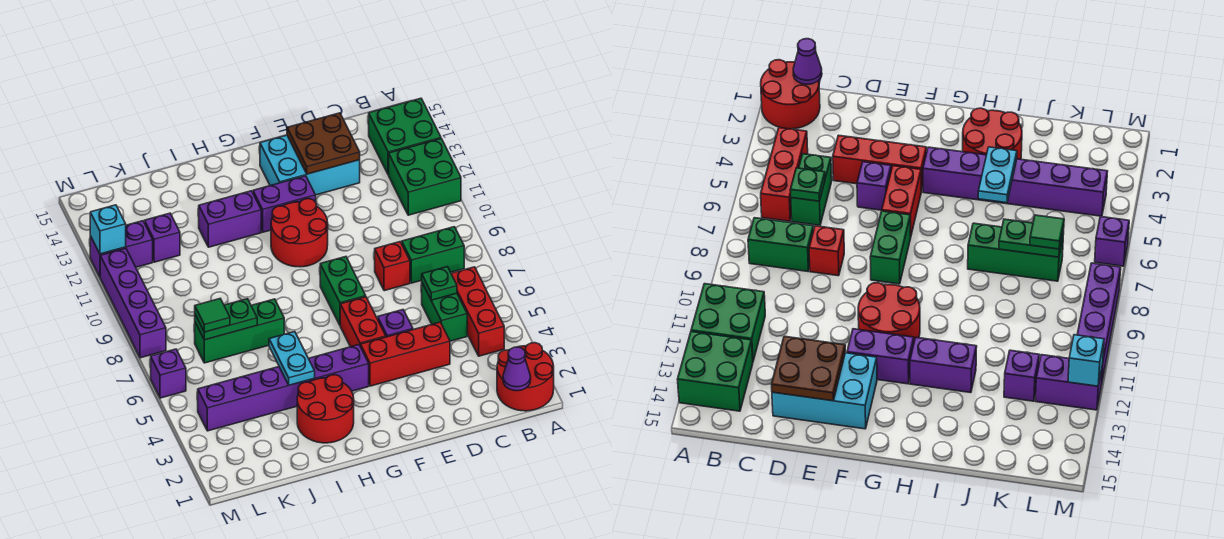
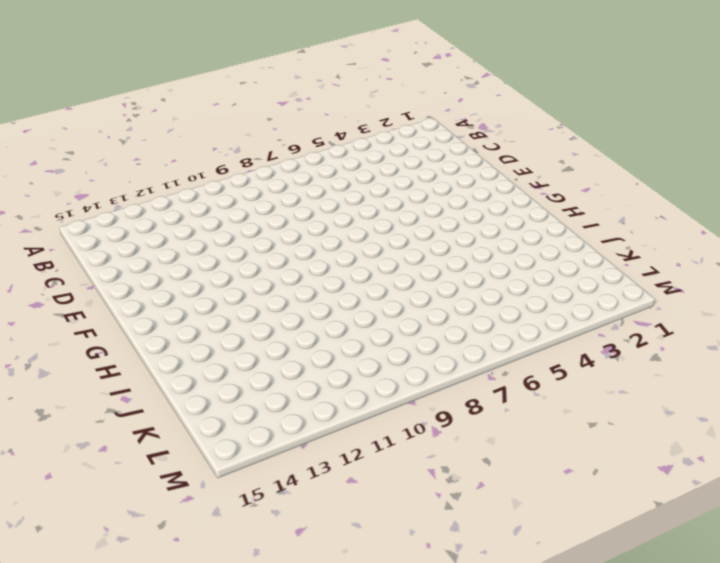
none -> red round brick A1:B2 level 1
none -> green brick A11:B12 level 1
none -> green brick A13:B14 level 1

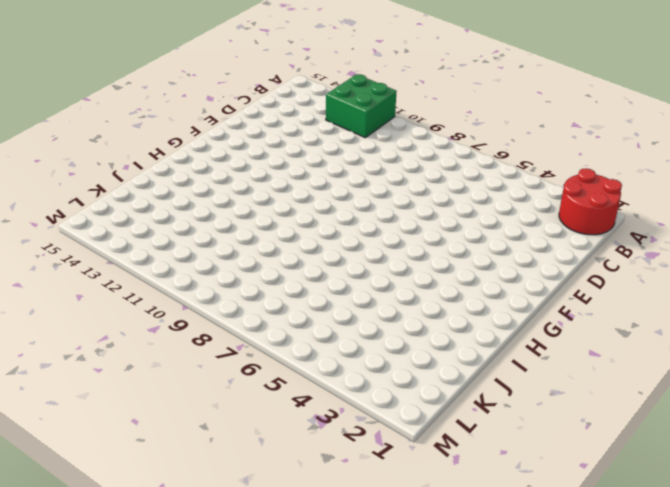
none -> green brick A13:B14 level 1
none -> red brick B4:B6 level 1
none -> green brick B8:C8 level 1

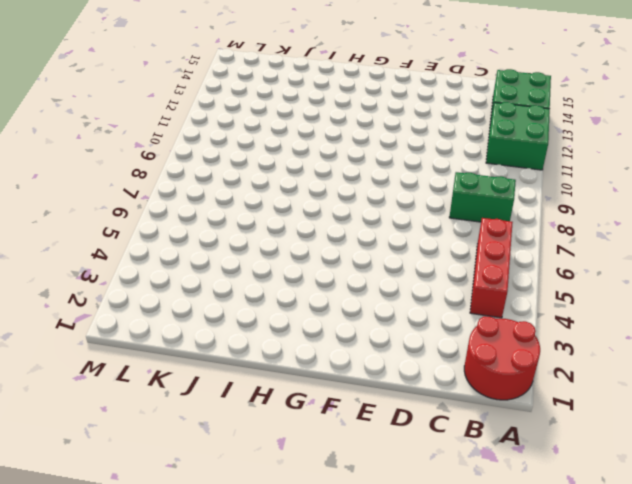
none -> green brick C5:C6 level 1
none -> red brick D4:F4 level 1
none -> red brick D8 level 1

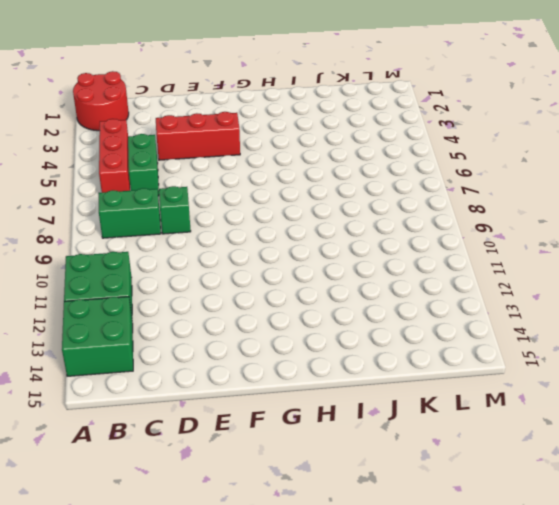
green brick D8 level 1 -> red brick D8 level 1
none -> cyan brick D13:F14 level 1
none -> purple brick E5 level 1
none -> red brick F5:F6 level 1

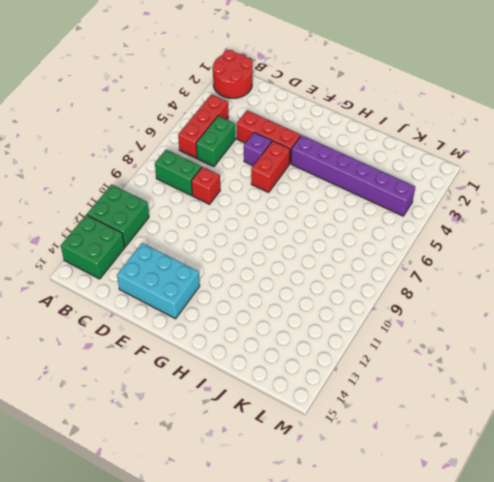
none -> green brick F7:F8 level 1
none -> red round brick F10:G11 level 1
none -> purple brick F12:G12 level 1

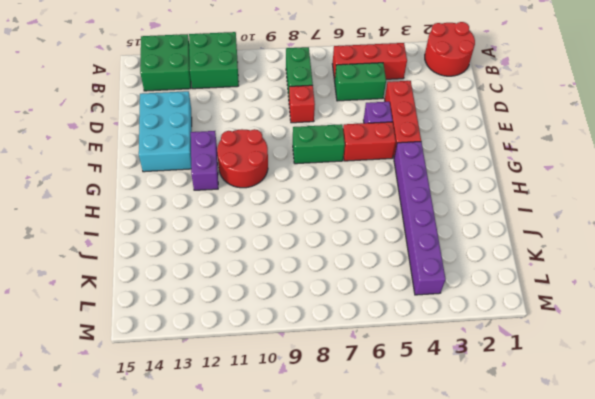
none -> red round brick H2:I3 level 1
none -> purple brick H12:I12 level 1
none -> green brick I7:K7 level 1

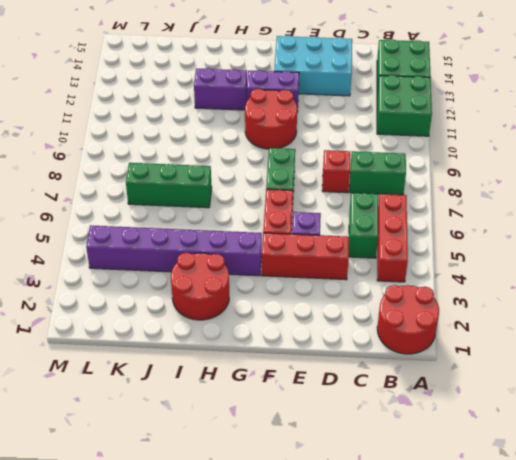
none -> purple brick K12 level 1
none -> purple brick L12:M12 level 1
none -> purple brick M6 level 1

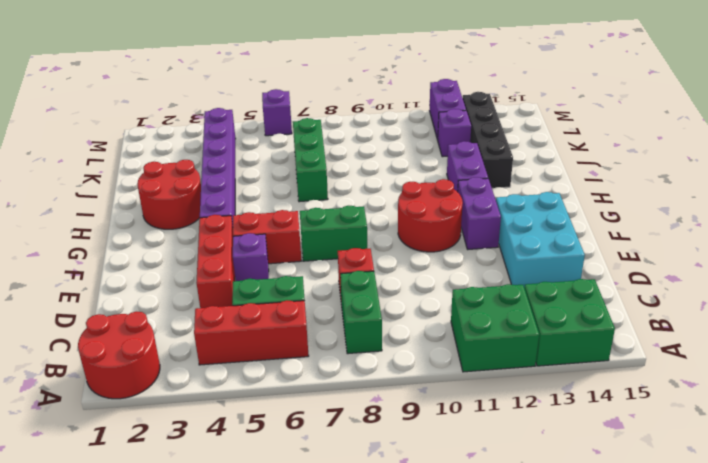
black brick I13:L13 level 1 -> none
none -> purple brick M8:M11 level 1
none -> purple cone B1 level 2
none -> green plate C6 level 2

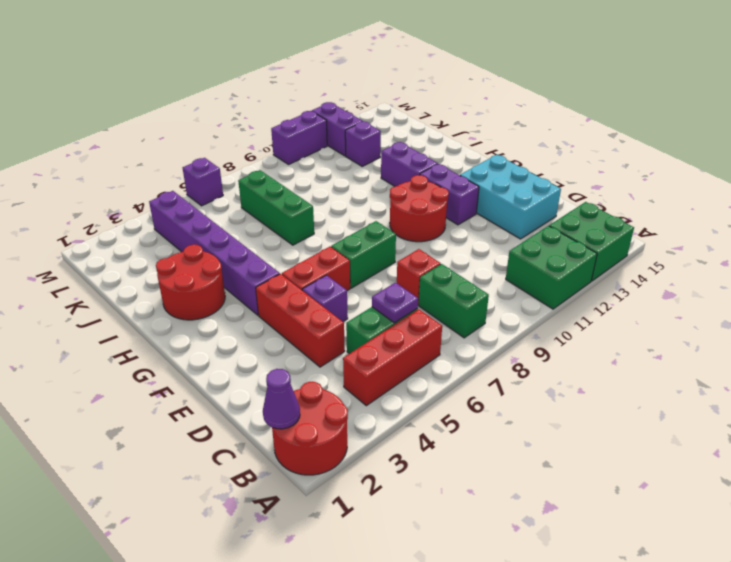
purple plate C6 level 2 -> green plate C6 level 2
purple brick M10:M11 level 1 -> purple brick M8:M11 level 1
none -> brown plate D13:E14 level 2
none -> cyan plate I4:I5 level 2
none -> green plate J7:K7 level 2

